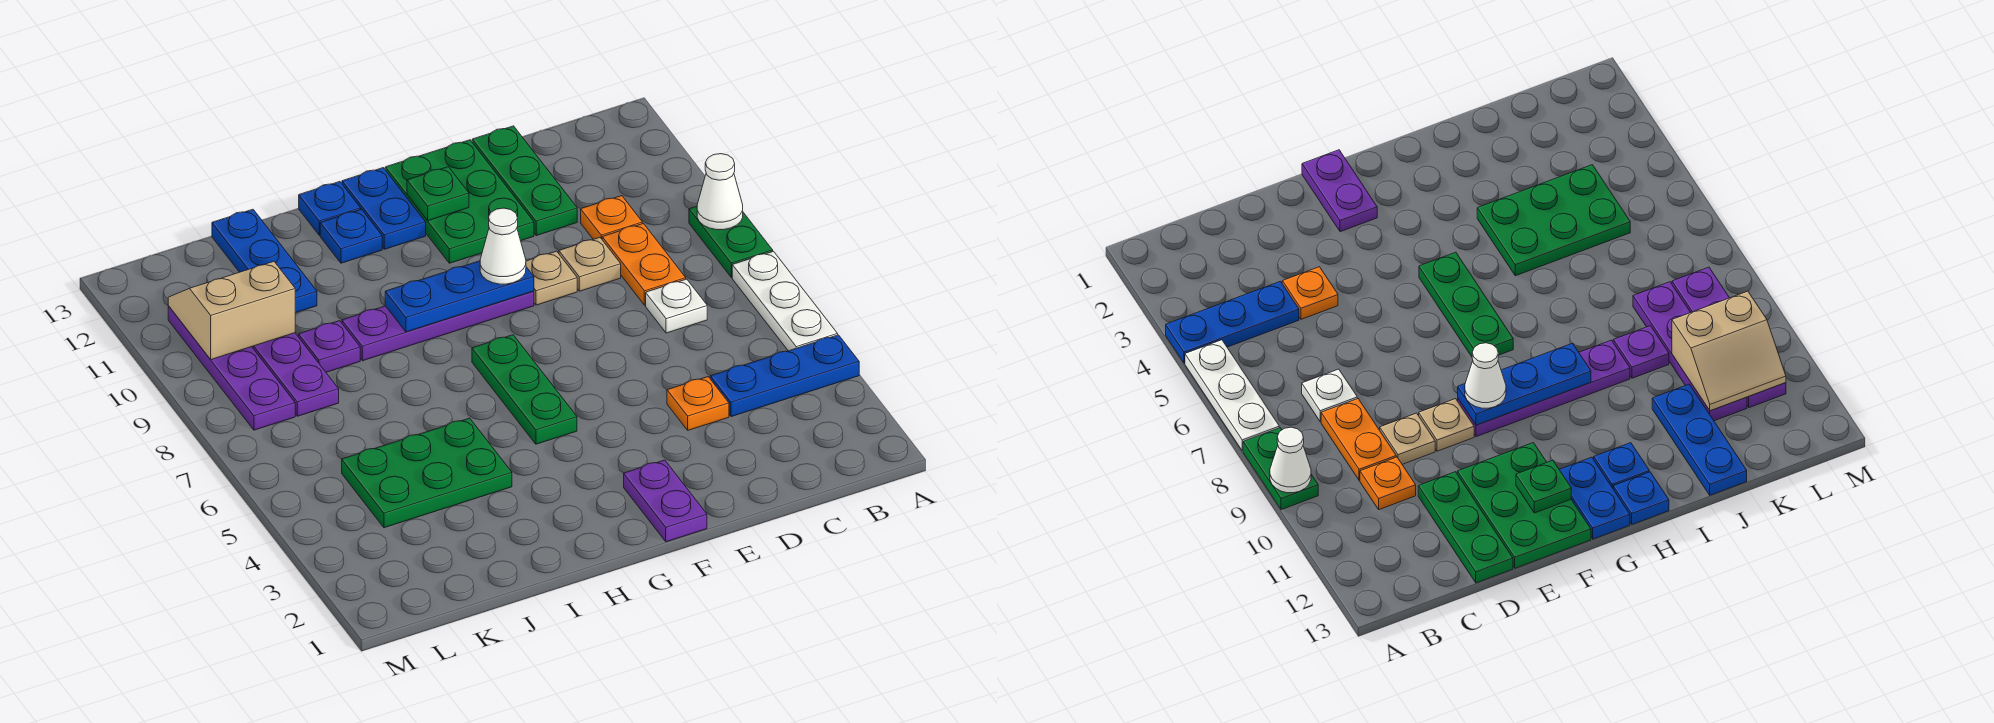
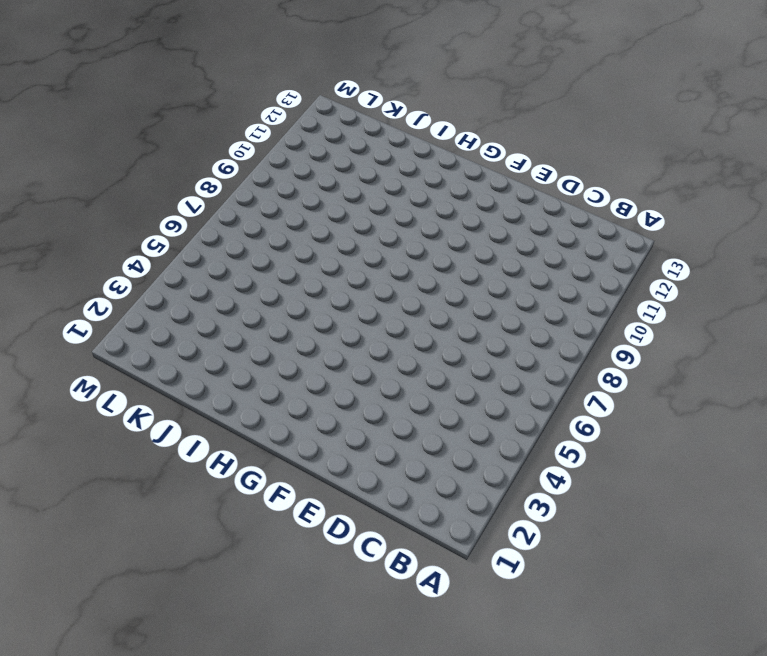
none -> blue plate A4:C4 level 1
none -> white plate A5:A7 level 1
none -> green plate A8:A9 level 1

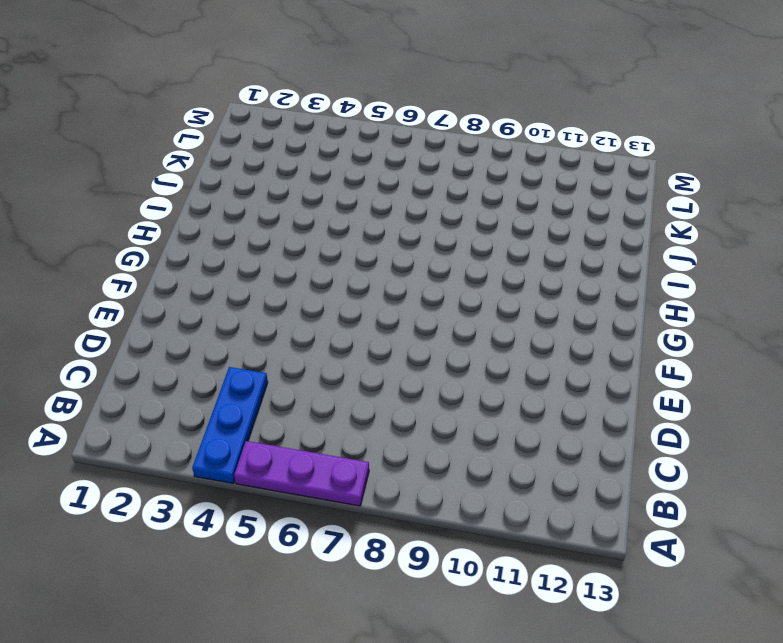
purple plate A5:A7 level 1 -> white plate A5:A7 level 1
none -> green plate A8:A9 level 1
none -> white plate C7 level 1
none -> orange plate C8:C9 level 1

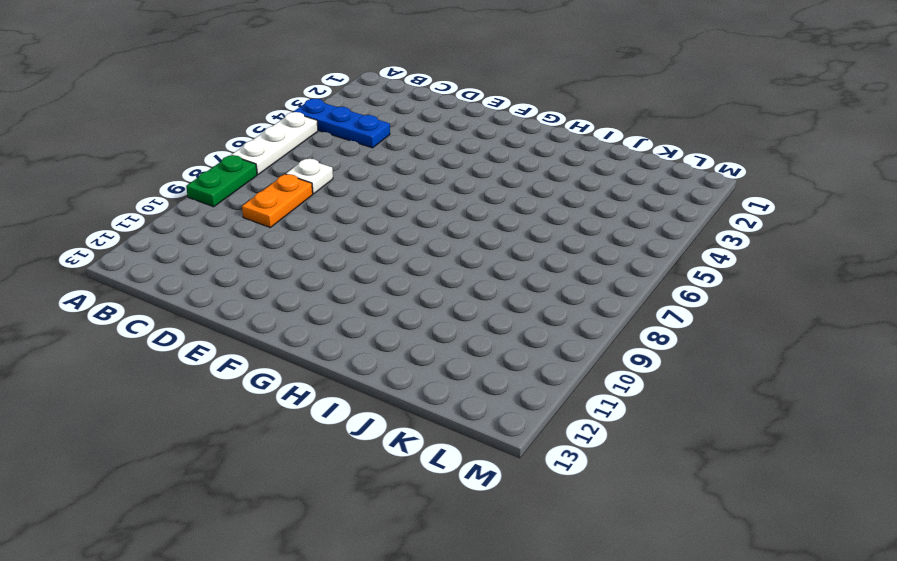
none -> orange plate C10 level 1
none -> orange plate D4 level 1
none -> tan plate D9 level 1

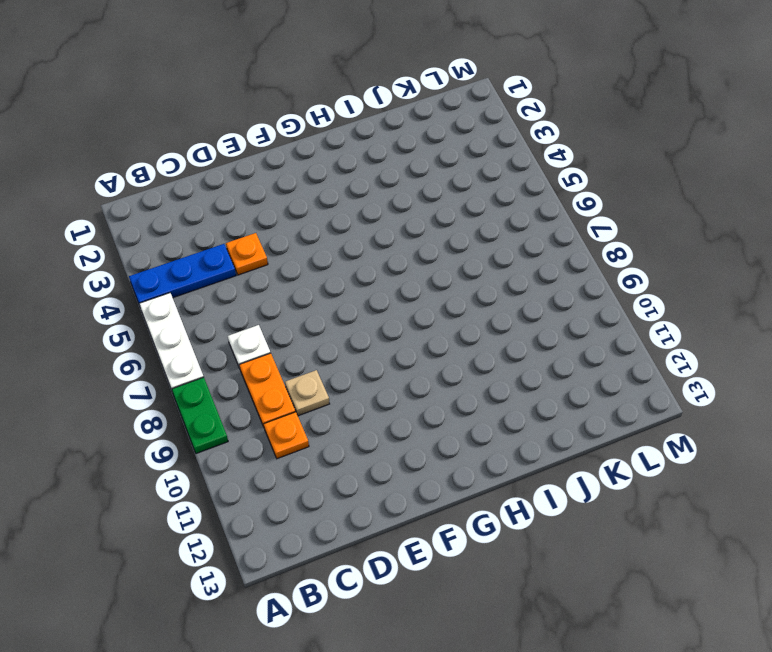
none -> green plate D11:D13 level 1
none -> tan plate E9 level 1
none -> green plate E11:F13 level 1

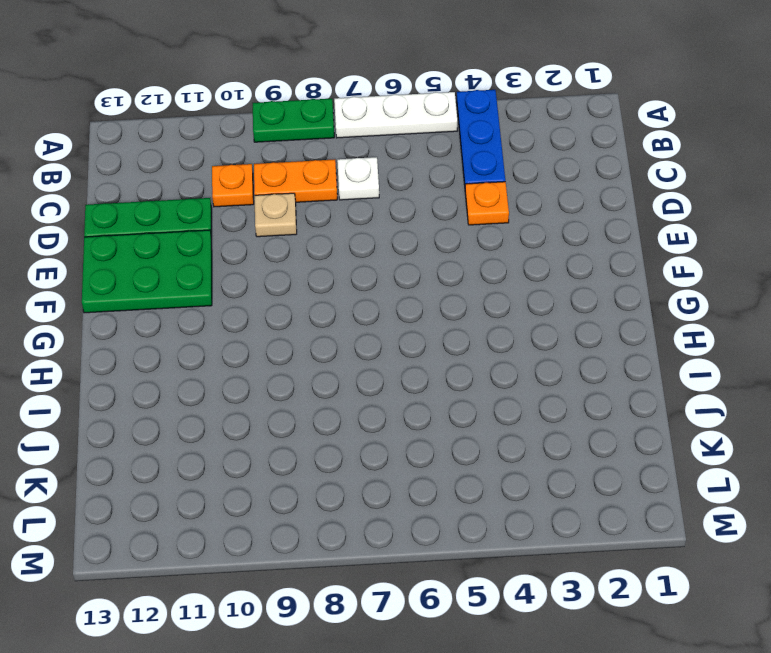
none -> tan plate E9 level 1
none -> purple plate F1:F2 level 1
none -> purple plate F9:I9 level 1

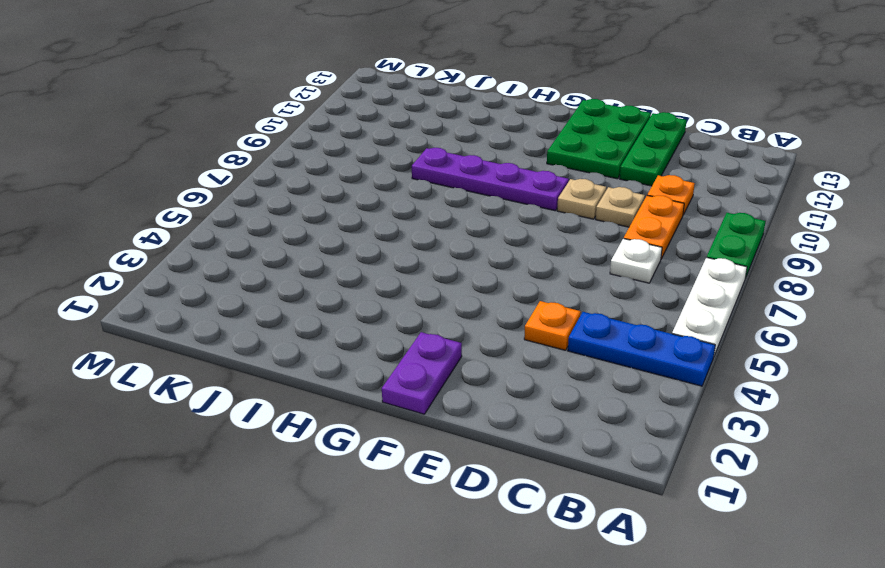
none -> green plate G5:G7 level 1
none -> blue plate G12:G13 level 1
none -> blue plate H12 level 1

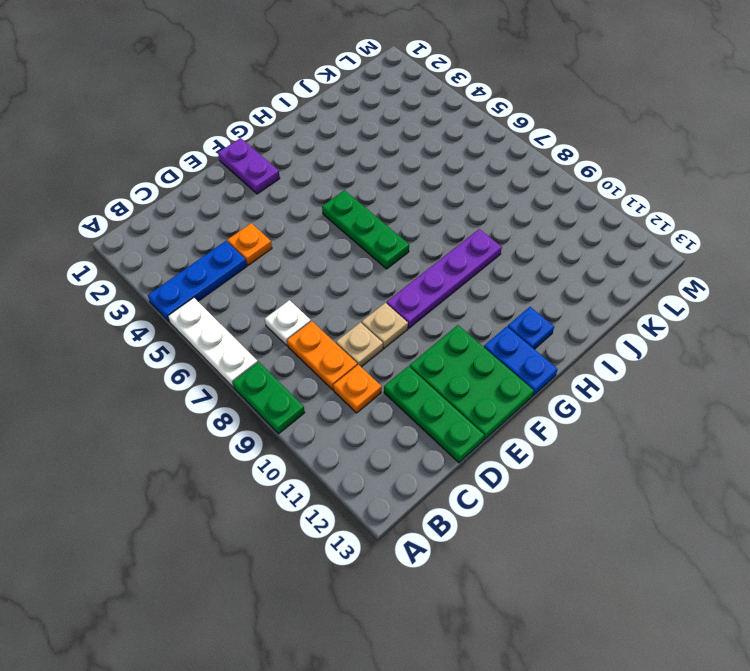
none -> blue plate H13 level 1
none -> green plate I4:K5 level 1
none -> purple plate J9 level 1

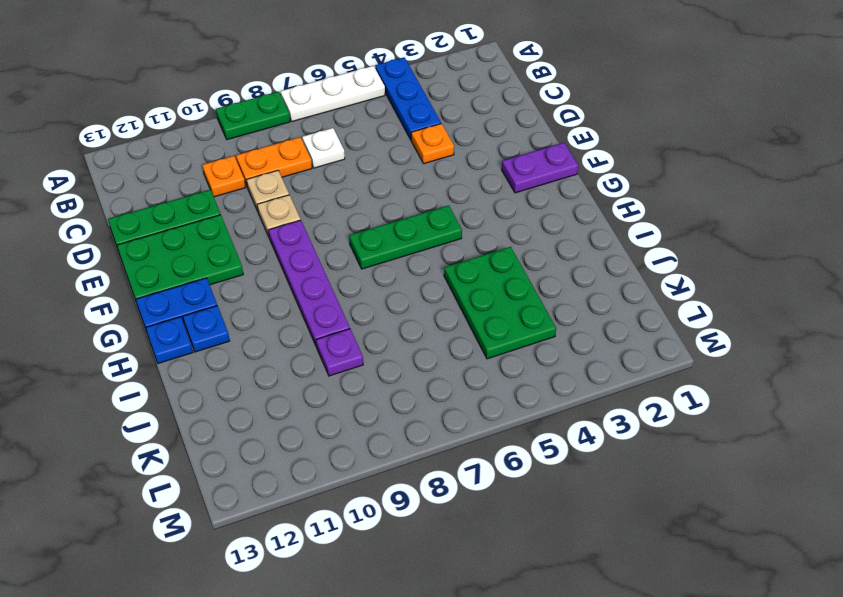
none -> blue plate J11:J13 level 1
none -> purple plate K8:K11 level 1
none -> purple plate L8:L11 level 1

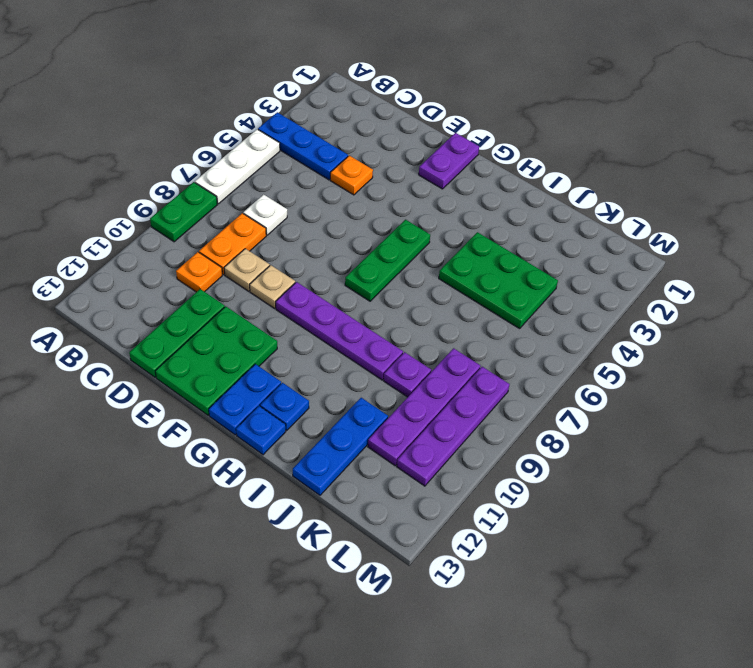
none -> white cone A9 level 2
none -> blue plate F9:H9 level 2
none -> green plate F12 level 2

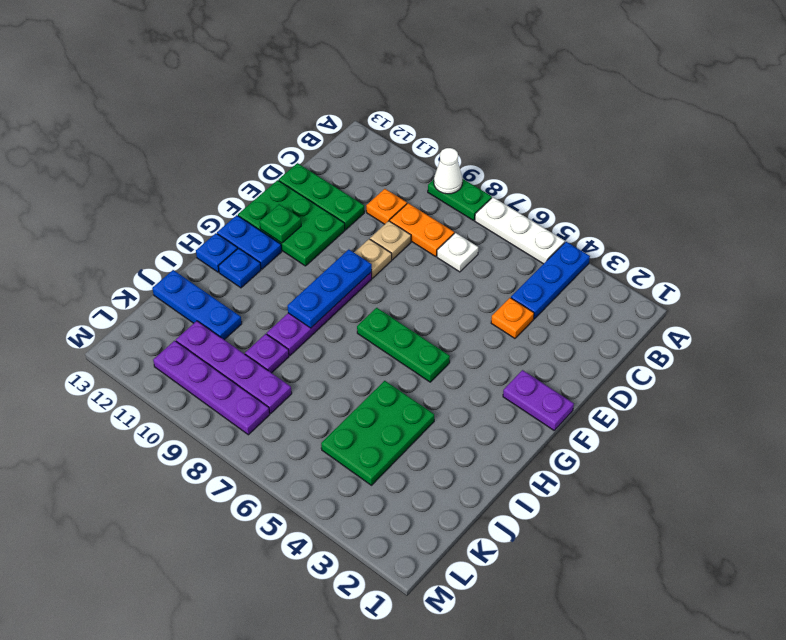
none -> tan slope K10:L11 level 2 top 10
none -> white cone F9 level 3

